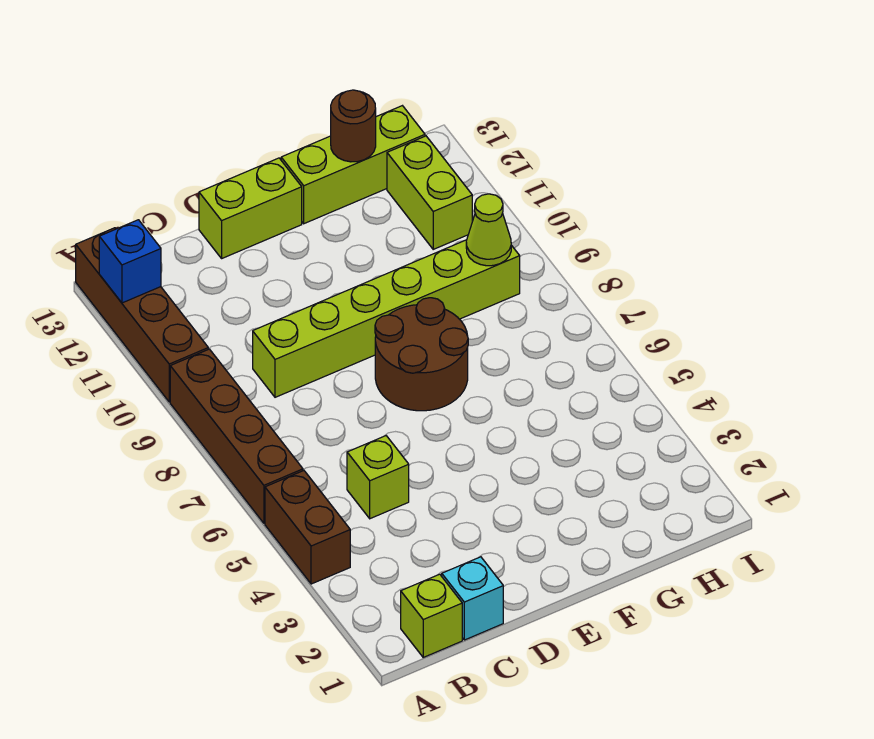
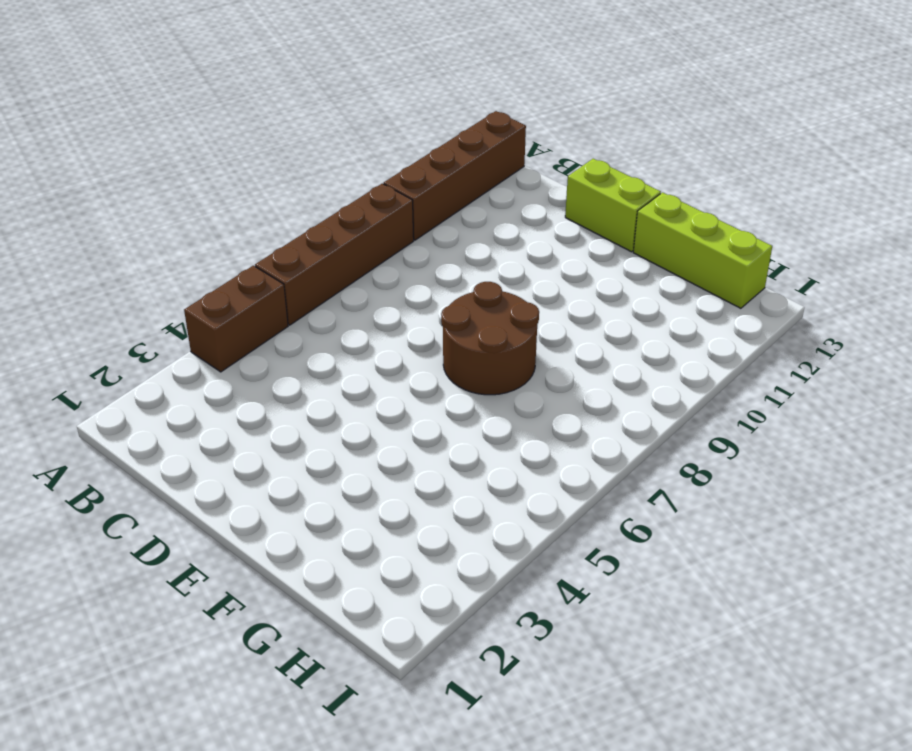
none -> lime brick B1 level 1
none -> cyan brick C1 level 1
none -> lime brick C5 level 1

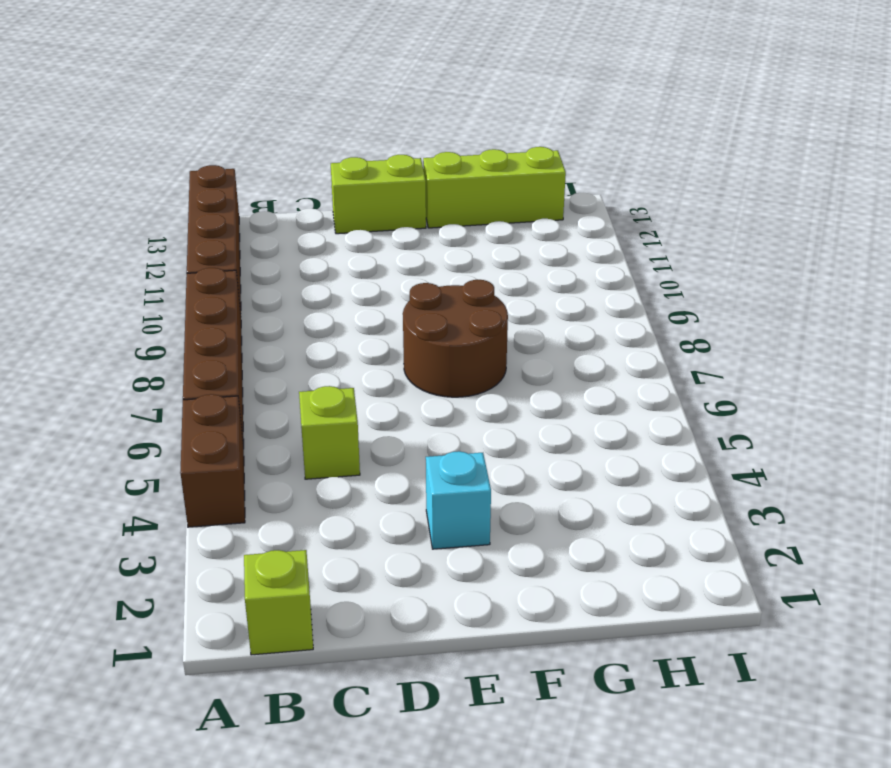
cyan brick E3 level 1 -> cyan brick C1 level 1
none -> lime brick C9:H9 level 1
none -> lime brick H11:H12 level 1
none -> blue brick A12 level 2

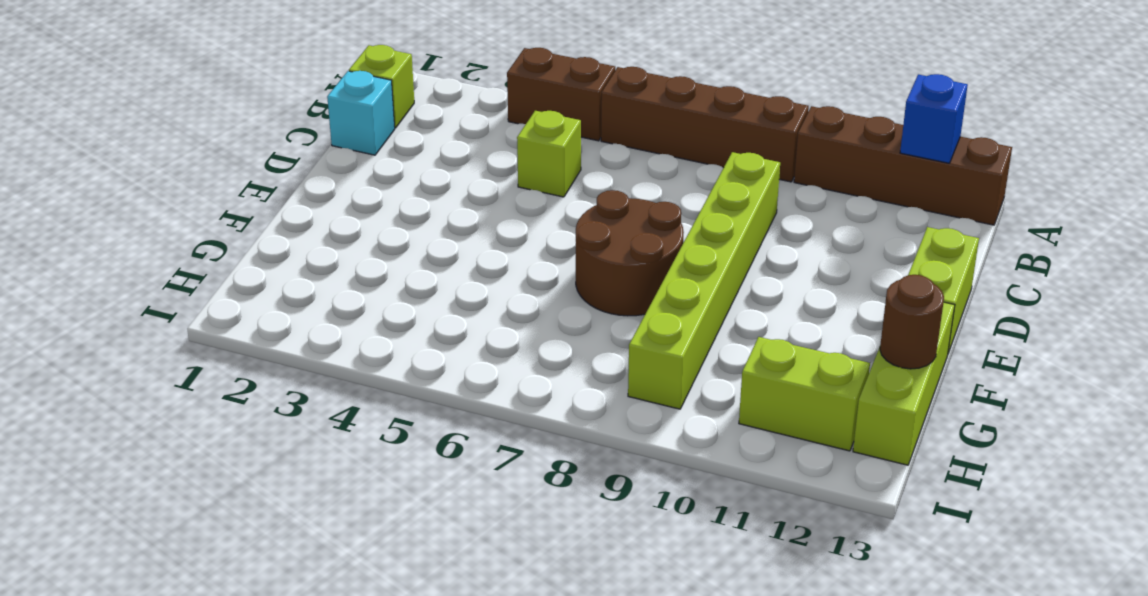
none -> lime cone H9 level 2

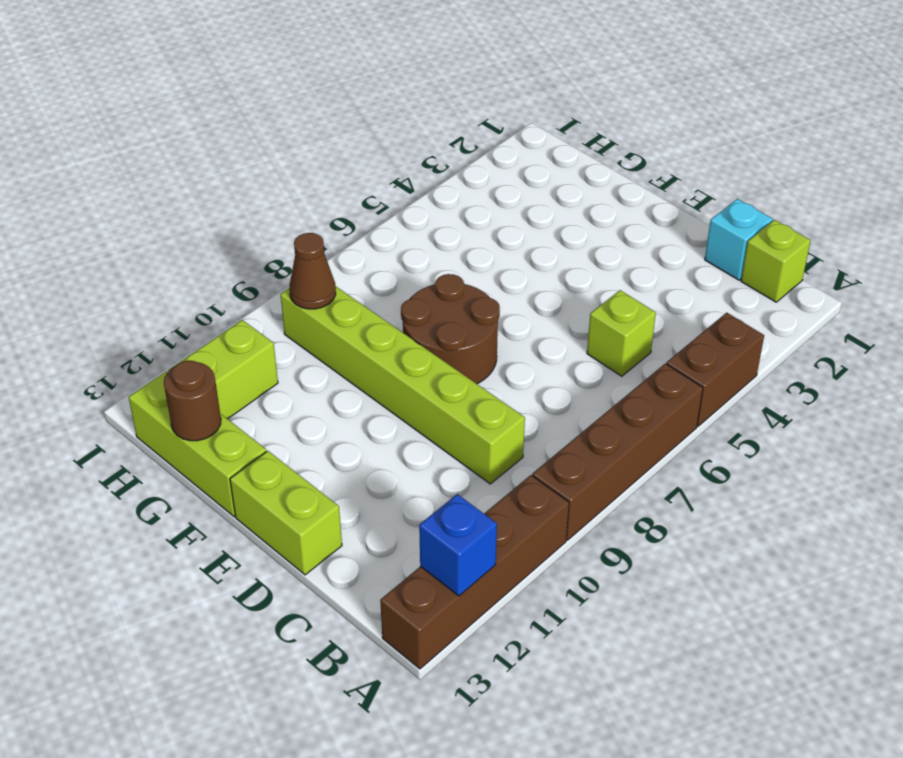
brown cone H9 level 2 -> lime cone H9 level 2

